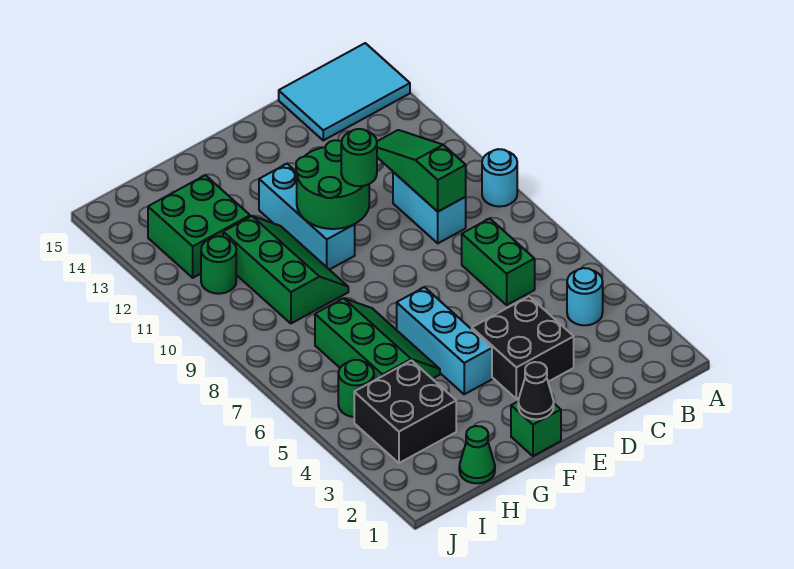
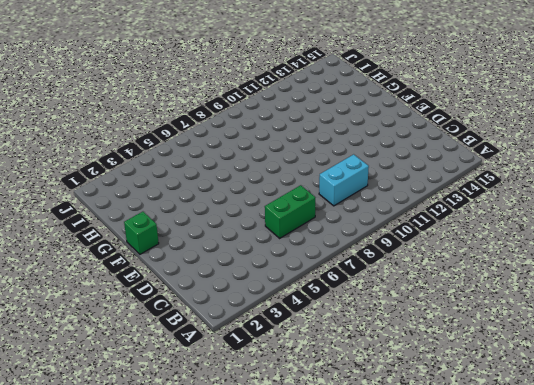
none -> cyan round brick A9 level 1
none -> cyan tile A14:C15 level 1
none -> cyan round brick B4 level 1

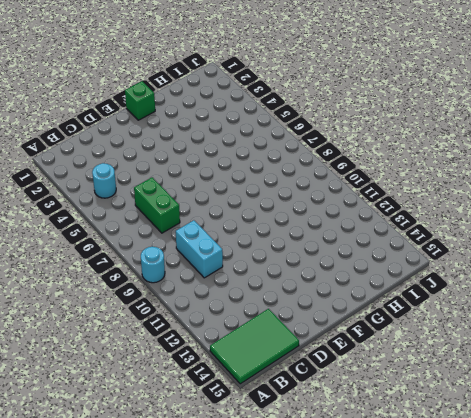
green tile A14:C15 level 1 -> cyan tile A14:C15 level 1
none -> black brick D3:E4 level 1
none -> cyan brick F4:F6 level 1
none -> cyan brick F10:F12 level 1

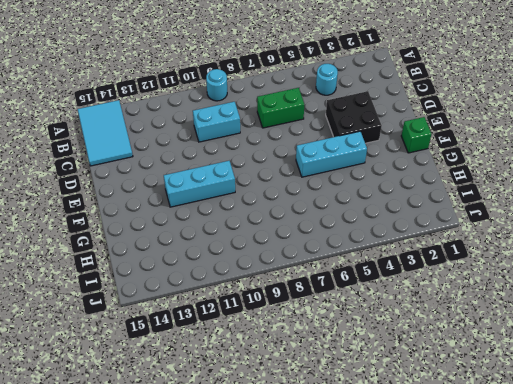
none -> green slope G5:H7 level 1 top H
none -> green slope G9:H11 level 1 top H
none -> green cone H1 level 1

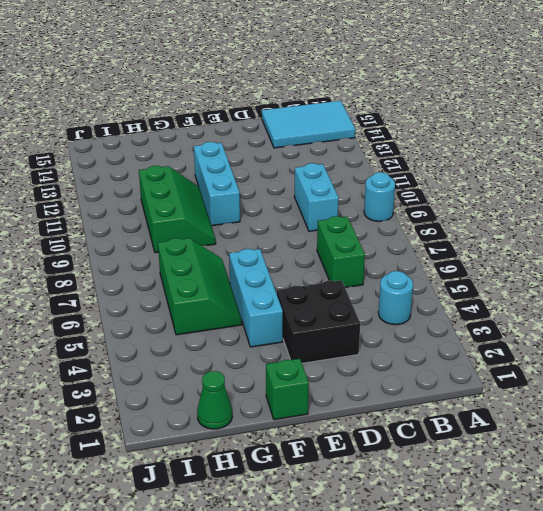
none -> black brick H3:I4 level 1
none -> green brick H12:I13 level 1
none -> green round brick I5 level 1

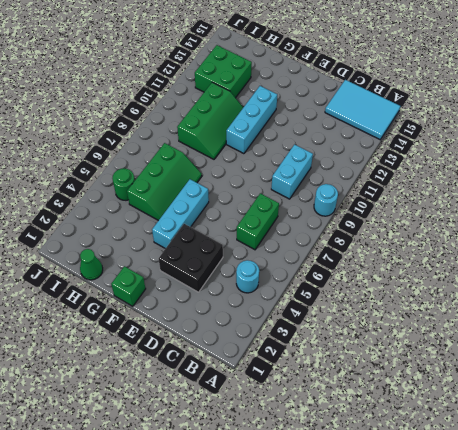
none -> black brick H3:I4 level 1
none -> green round brick I11 level 1
none -> green slope C9:C11 level 2 top 9

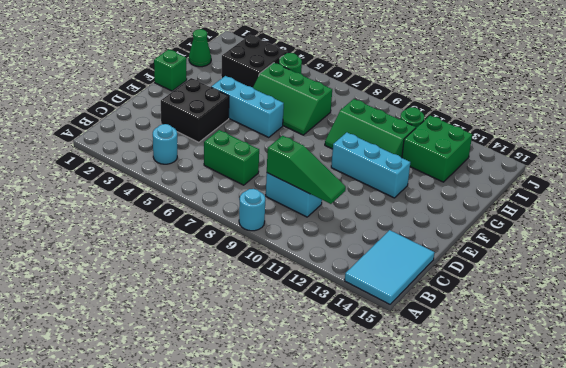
none -> green round brick E10:F11 level 2
none -> black cone F1 level 2
none -> green round brick E10 level 3

